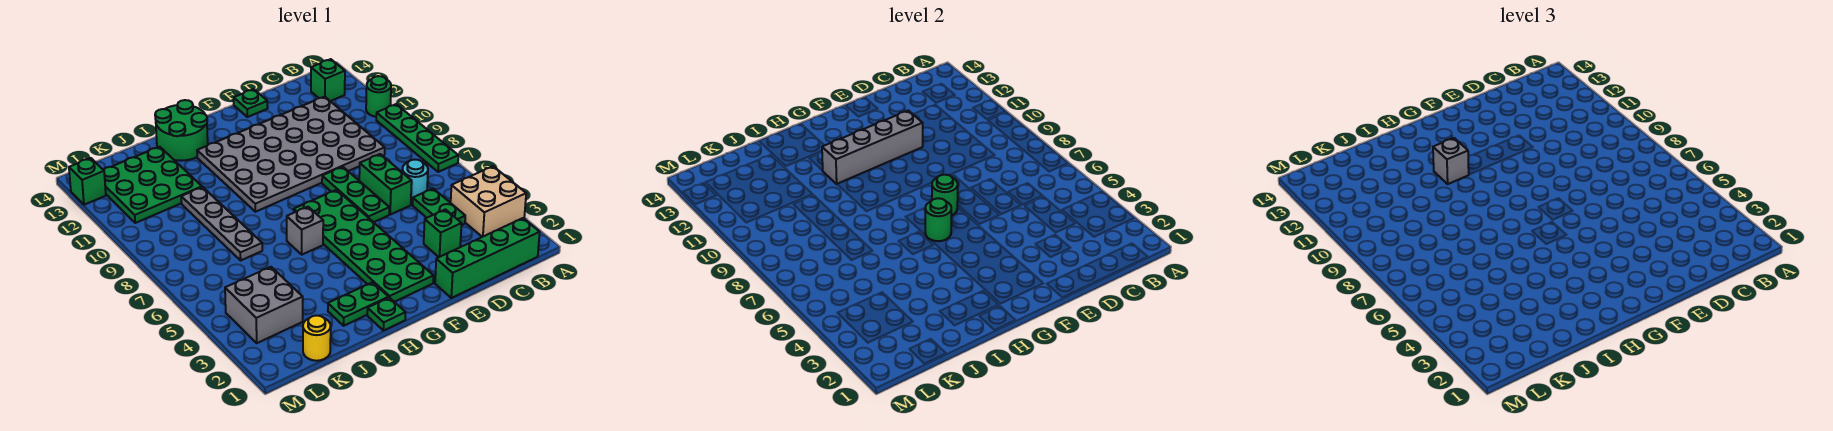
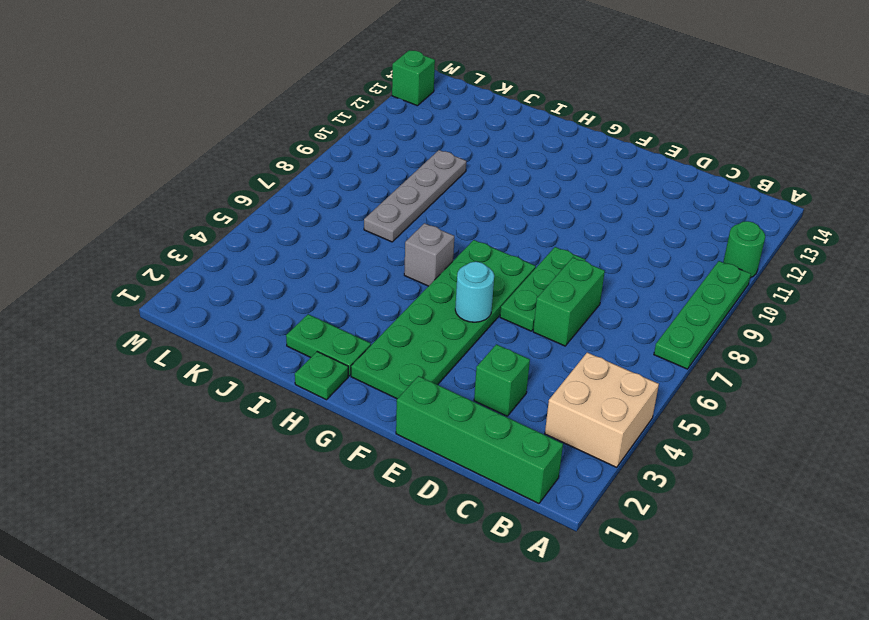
cyan round brick F5 level 2 -> cyan round brick C6 level 1
none -> green brick B13 level 1
none -> green plate C4:C5 level 1
none -> grey plate C9:H12 level 1

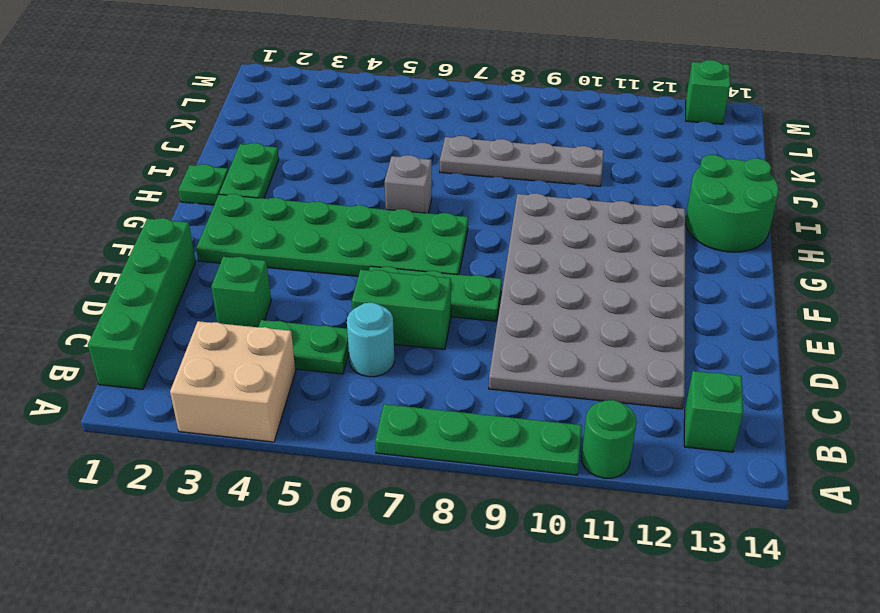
none -> green plate E14 level 1
none -> green plate J11:L13 level 1
none -> yellow round brick K1 level 1

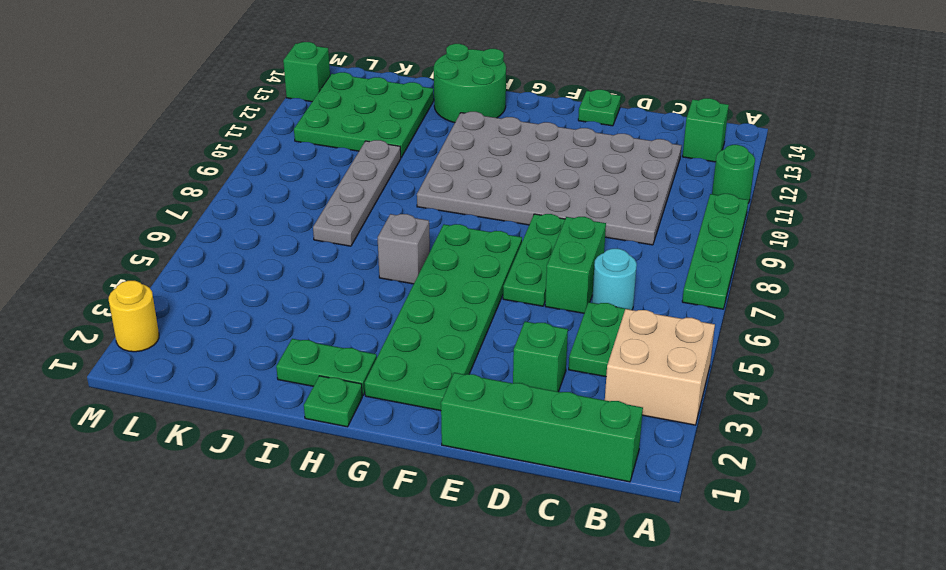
yellow round brick M2 level 1 -> yellow round brick K1 level 1
none -> grey brick K3:L4 level 1
none -> grey brick E11:H11 level 2
none -> green round brick F7 level 2

